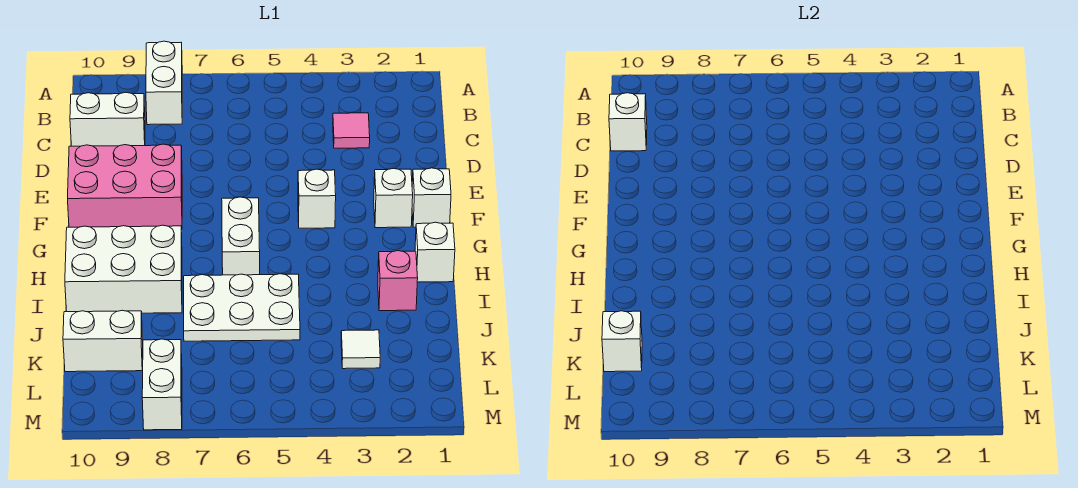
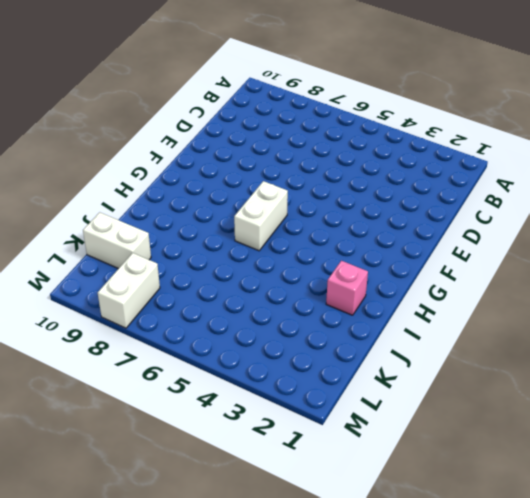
none -> white brick A8:B8 level 1
none -> pink tile C3 level 1
none -> white brick C9:C10 level 1

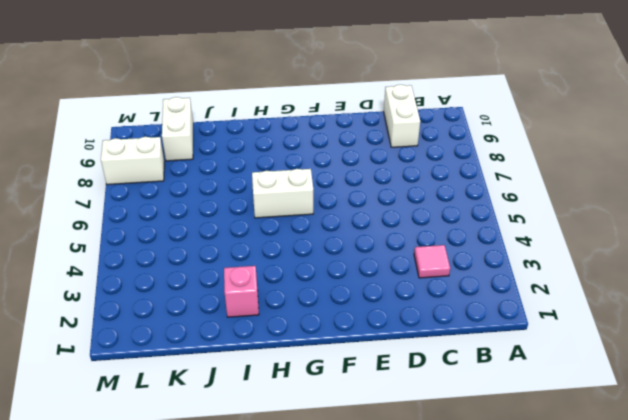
none -> white brick A8:B8 level 1
none -> pink brick E8:F10 level 1
none -> white brick F1 level 1

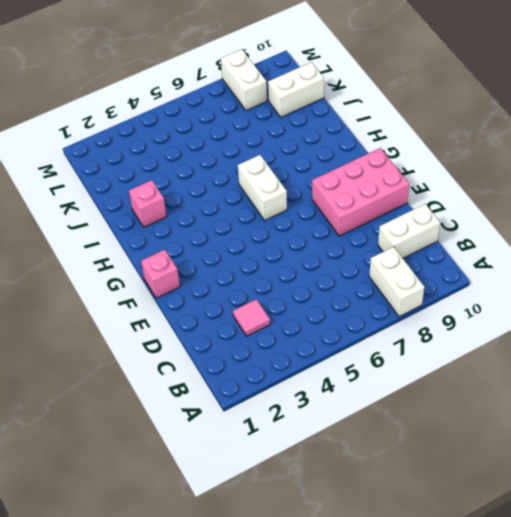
pink brick F1 level 1 -> white brick F1 level 1
none -> white brick F2 level 1
none -> white brick F4 level 1
none -> white brick H1 level 1

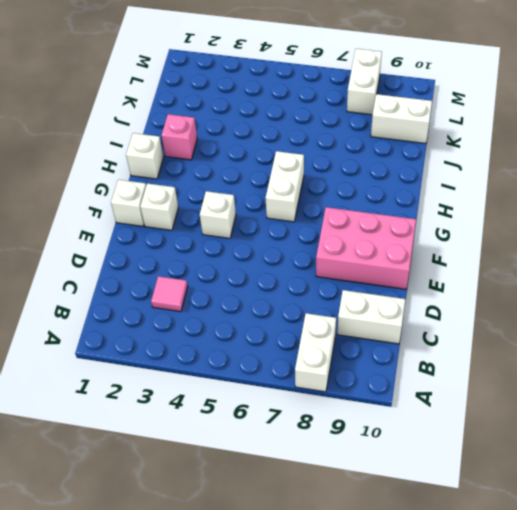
none -> white brick H8:I10 level 1
none -> white plate I5:J7 level 1
none -> white tile K3 level 1

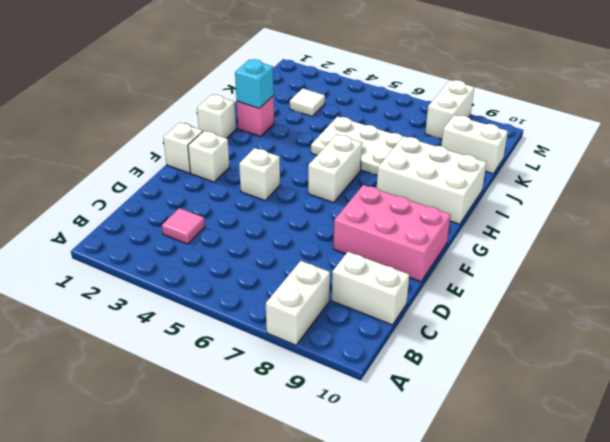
cyan brick I2 level 2 -> none
none -> white brick C10 level 2
none -> white brick K10 level 2

